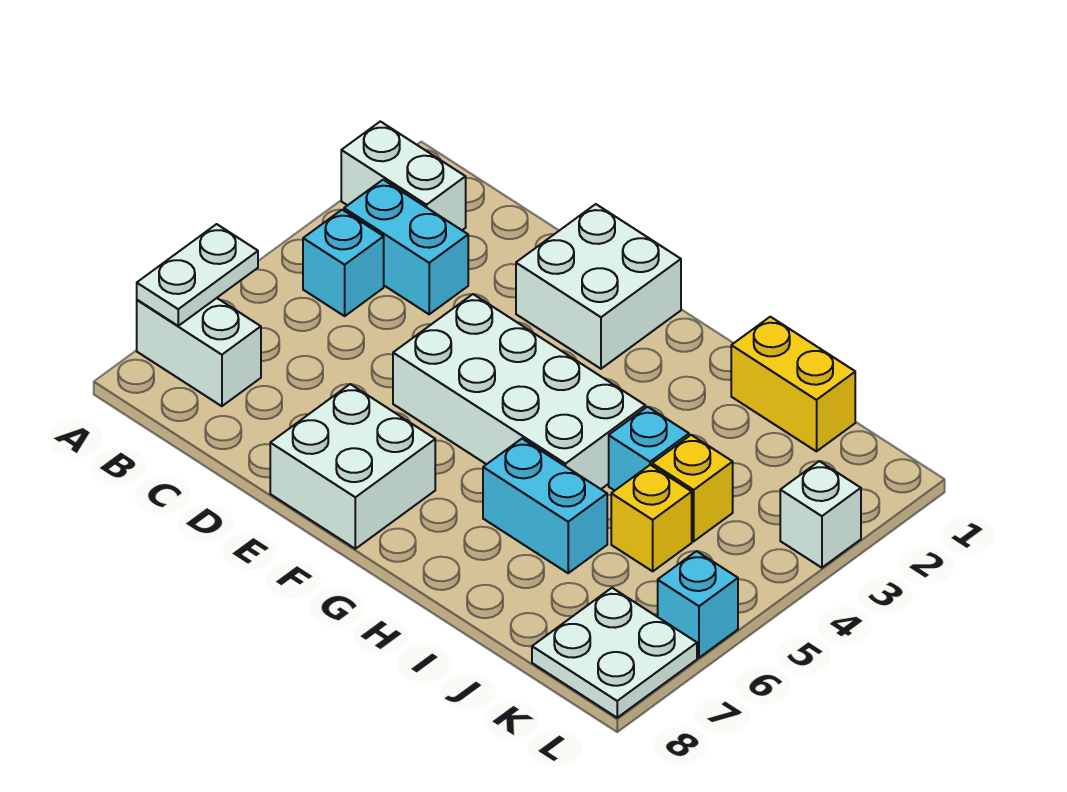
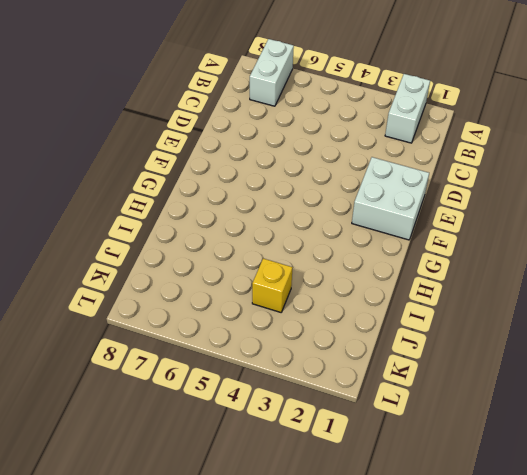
none -> cyan brick B3:C3 level 1
none -> cyan brick B4 level 1
none -> white brick E4:H5 level 1

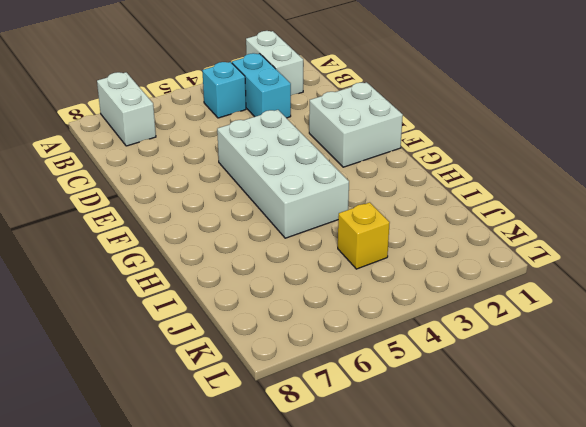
none -> white brick E7:F8 level 1
none -> cyan brick H6:I6 level 1
none -> yellow brick I1:J1 level 1

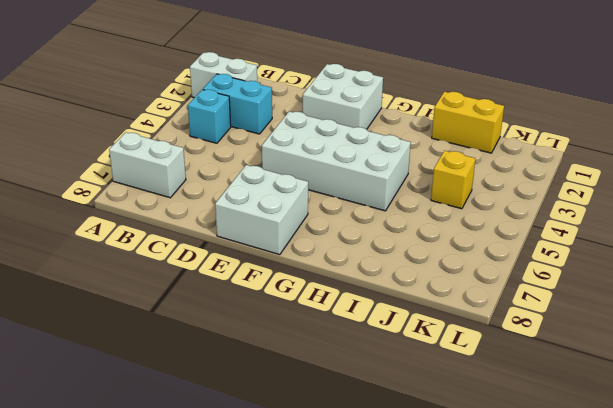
none -> cyan brick H6:I6 level 1
none -> cyan brick I4 level 1
none -> yellow brick J5 level 1

